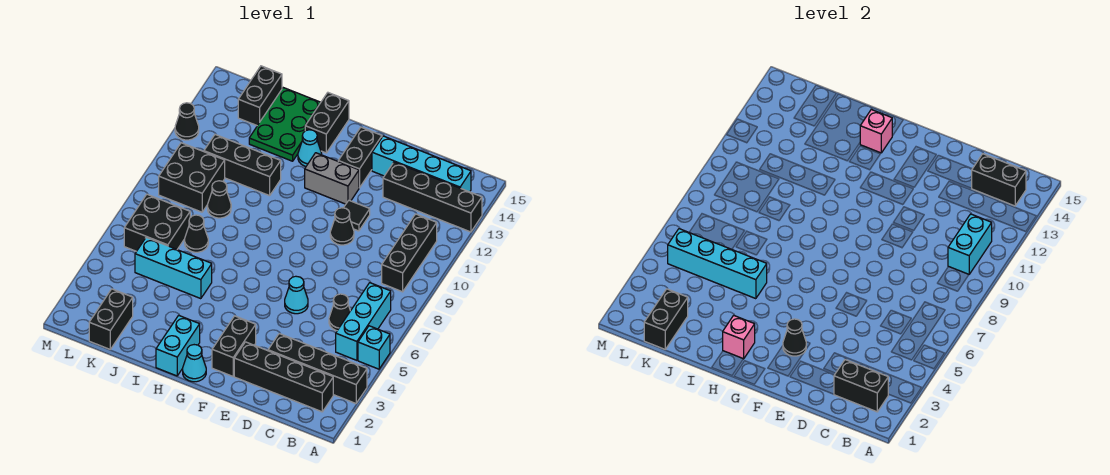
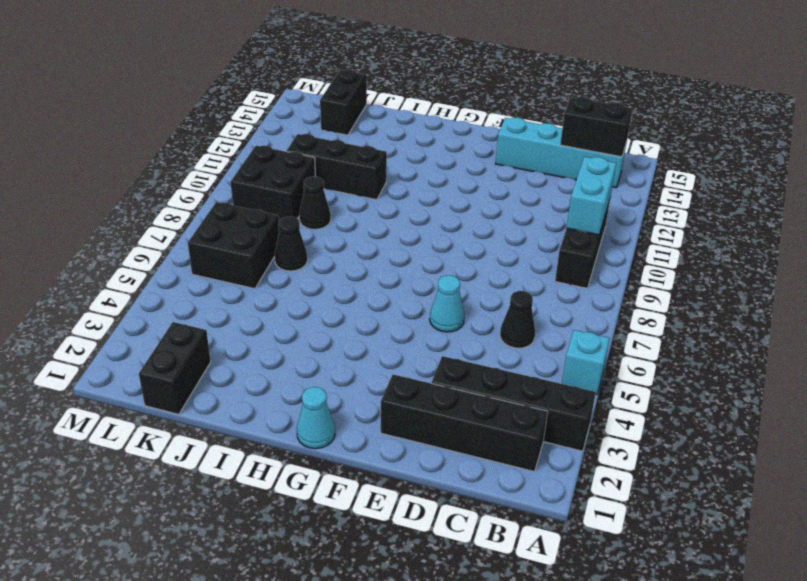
none -> black brick A13:D13 level 1
none -> cyan brick B5:B7 level 1
none -> black cone E10 level 1
none -> black tile E11 level 1

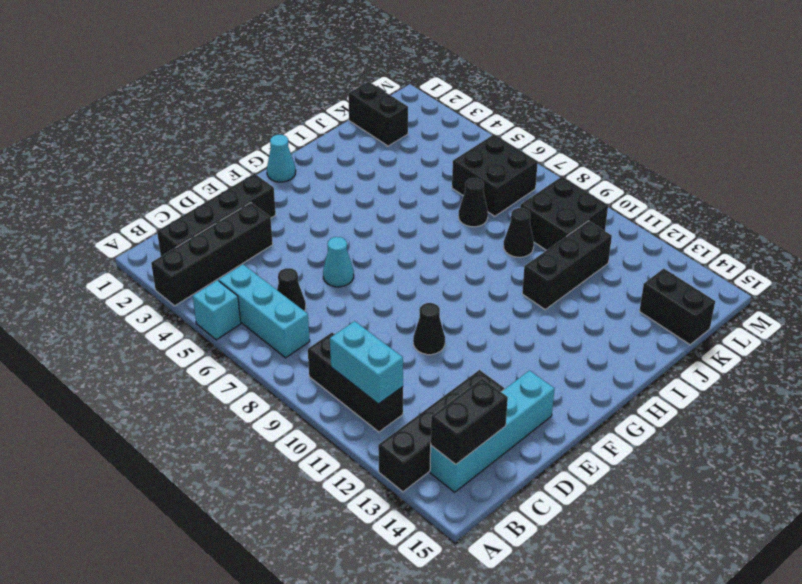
none -> black tile E11 level 1
none -> black brick F2:F3 level 1
none -> grey brick F12:G12 level 1
none -> black brick F13:F14 level 1

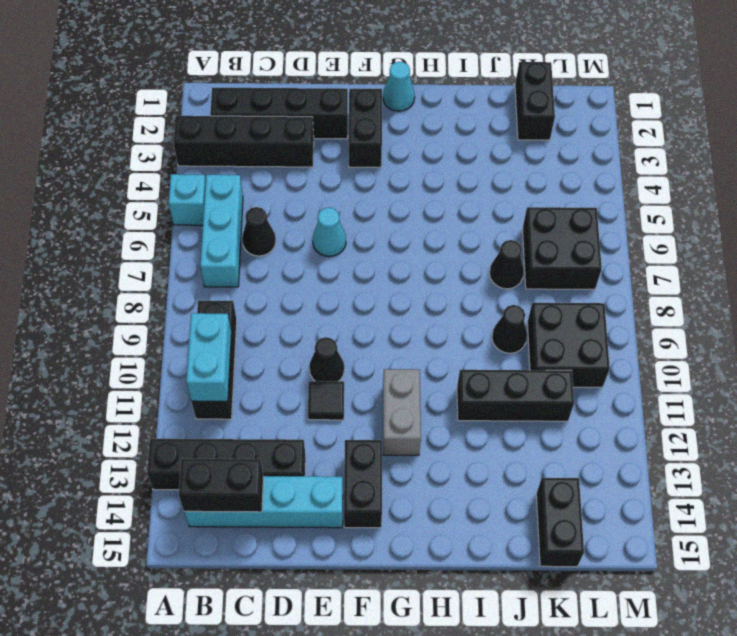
grey brick G11:G12 level 1 -> grey brick F12:G12 level 1
none -> cyan brick H1:H2 level 1
none -> cyan cone H13 level 1
none -> black brick H14:H15 level 1
none -> cyan brick I5:K5 level 1

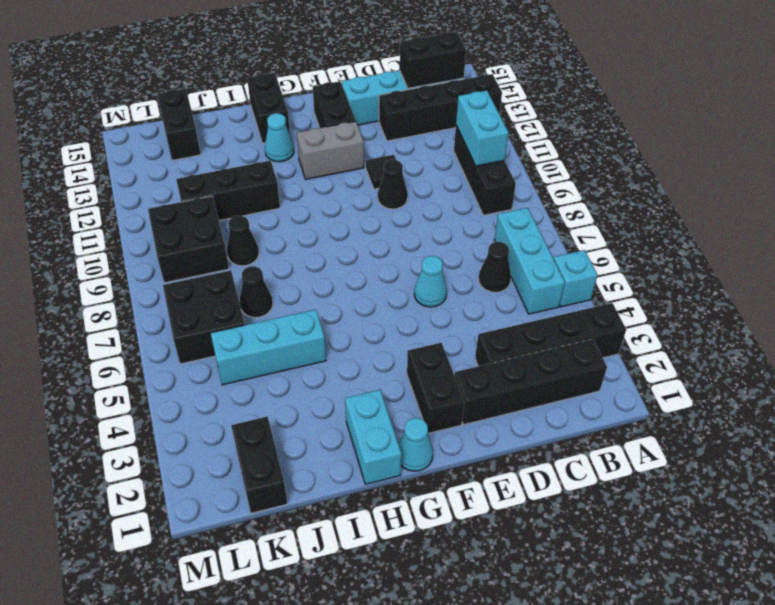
none -> green plate I13:J15 level 1
none -> black cone M12 level 1
none -> black brick B2:C2 level 2
none -> black cone F3 level 2

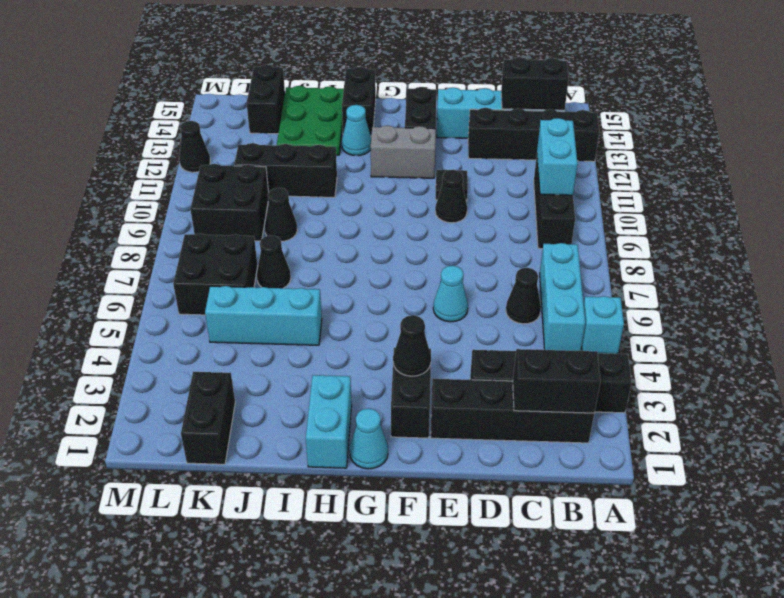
none -> pink brick H2 level 2
none -> pink brick H14 level 2
none -> cyan brick I5:L5 level 2
none -> black brick K1:K2 level 2

